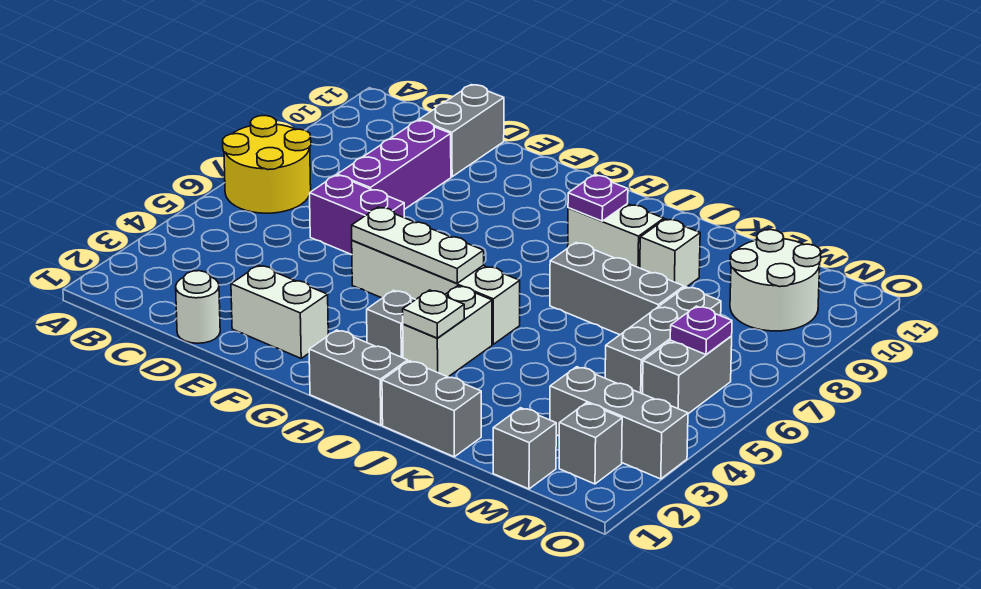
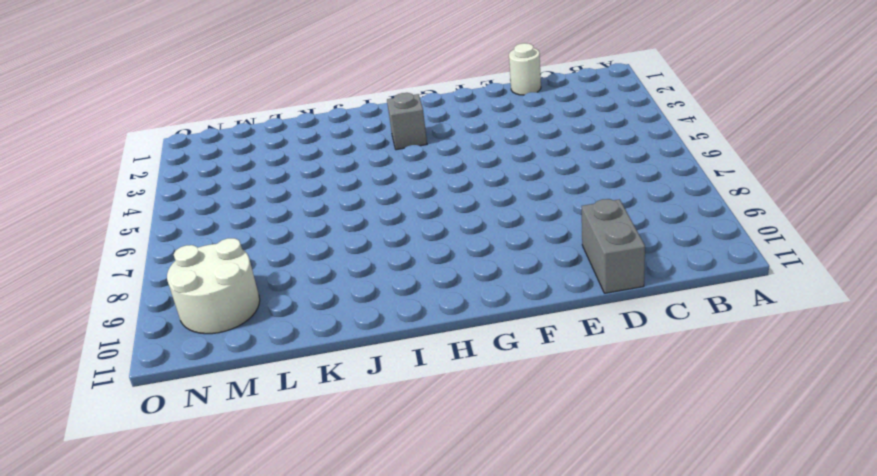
none -> yellow round brick A6:B7 level 1
none -> purple brick D6:E6 level 1
none -> purple brick D7:D9 level 1

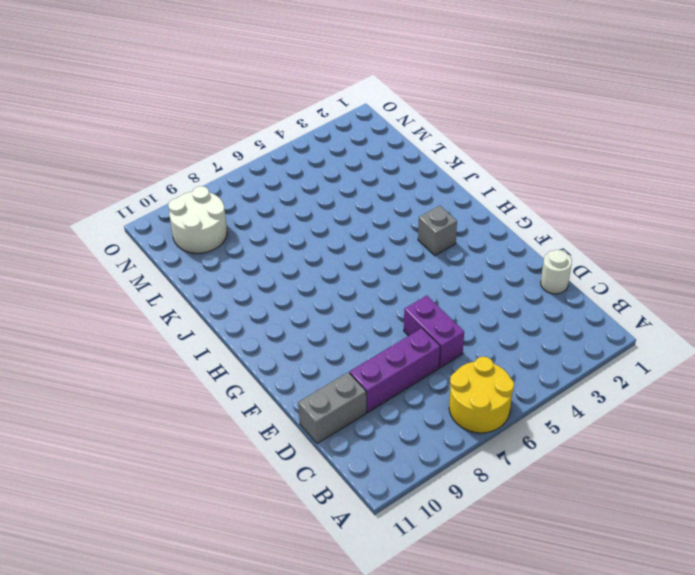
none -> white brick E2:F2 level 1
none -> white brick F5:I5 level 1
none -> grey brick H1:I1 level 1

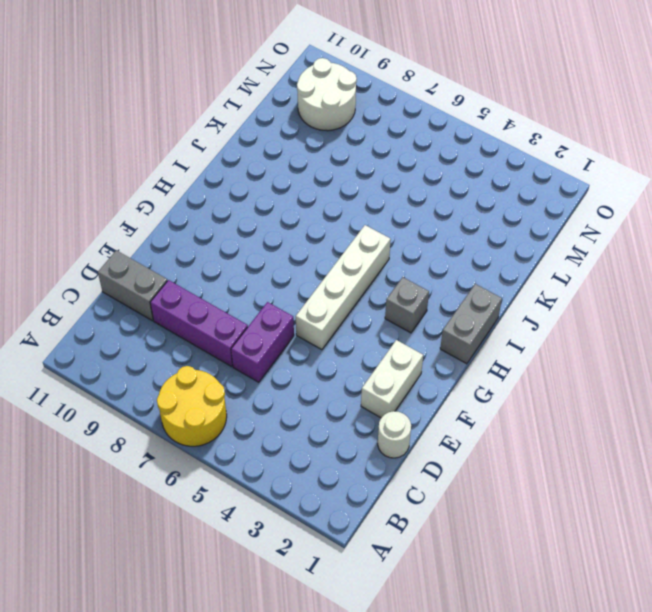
none -> white brick I3:I4 level 1
none -> white brick I9:J9 level 1
none -> grey brick J1:K1 level 1

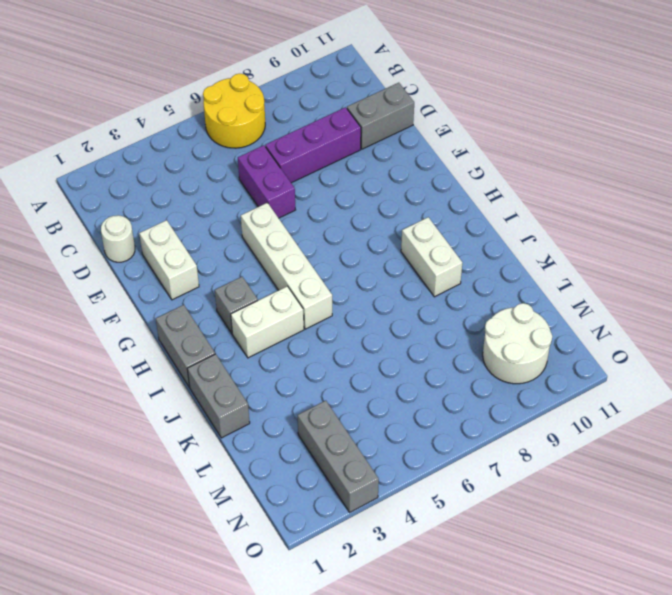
none -> grey brick J7:L7 level 1
none -> white brick K9 level 1
none -> grey brick M1 level 1

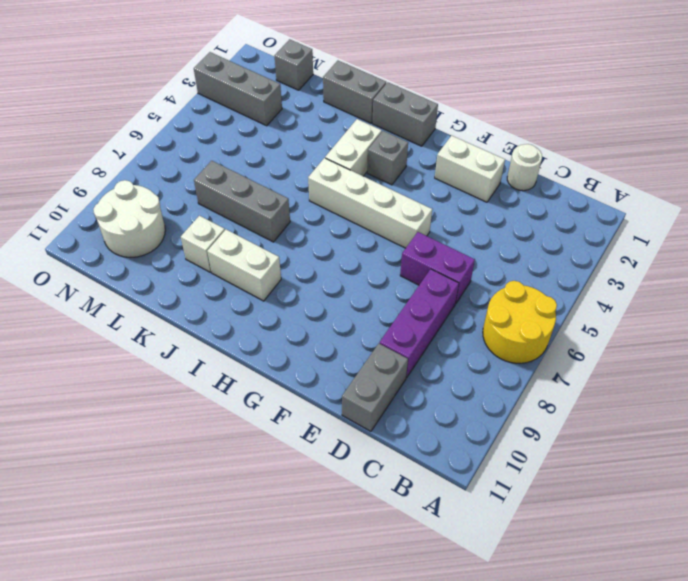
none -> grey brick M5:M7 level 1
none -> grey brick N2 level 1
none -> grey brick N5:N6 level 1

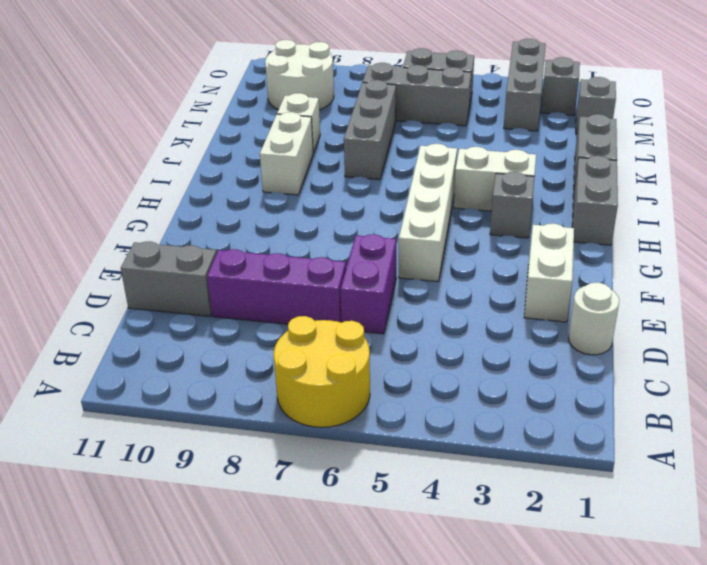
none -> white plate F5:H5 level 2
none -> white plate I3 level 2
none -> purple plate I9 level 2

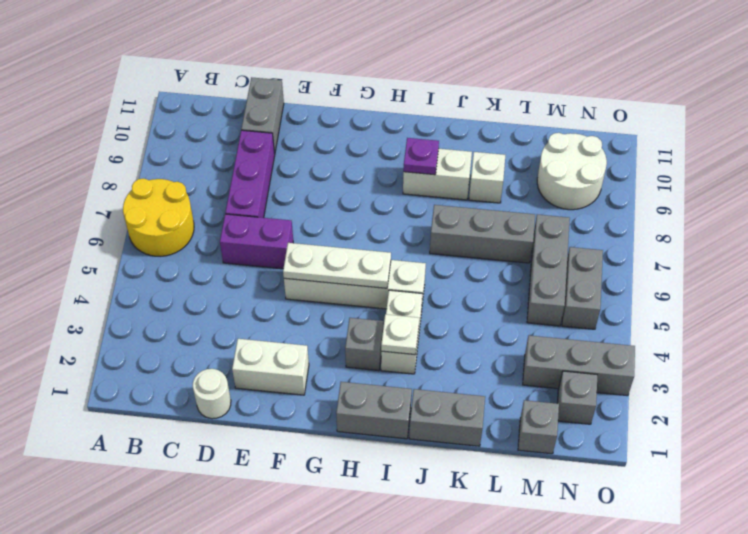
none -> purple plate N6 level 2

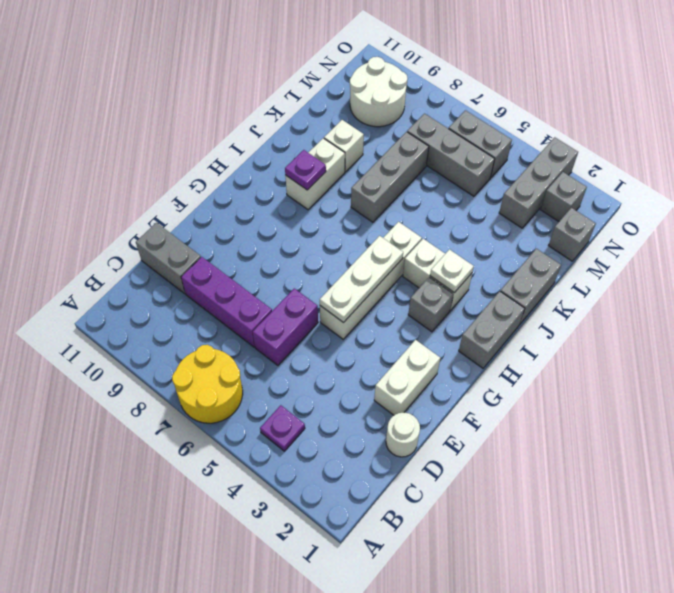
purple plate B4 level 1 -> purple plate N6 level 2

